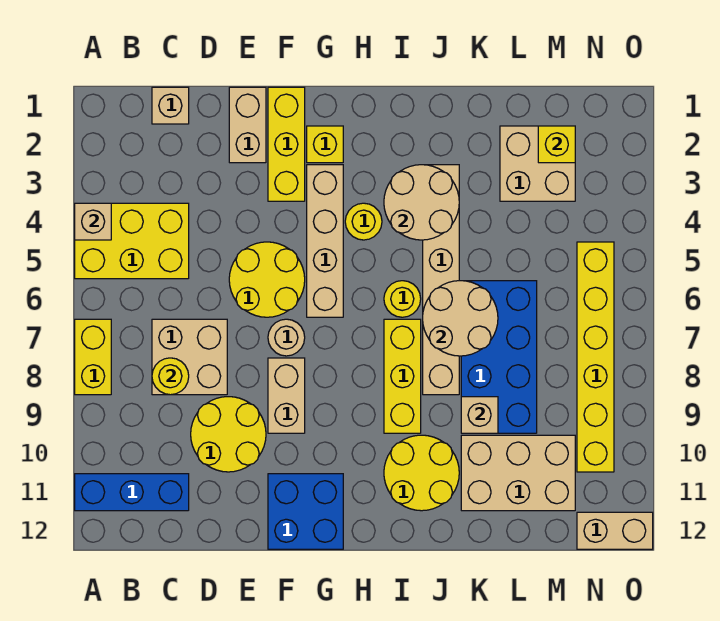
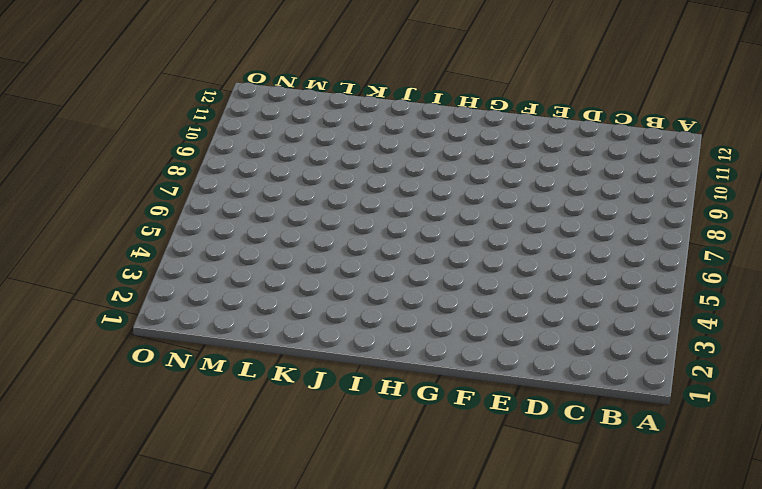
none -> yellow brick A4:C5 level 1
none -> yellow brick A7:A8 level 1
none -> blue brick A11:C11 level 1
none -> tan brick C1 level 1

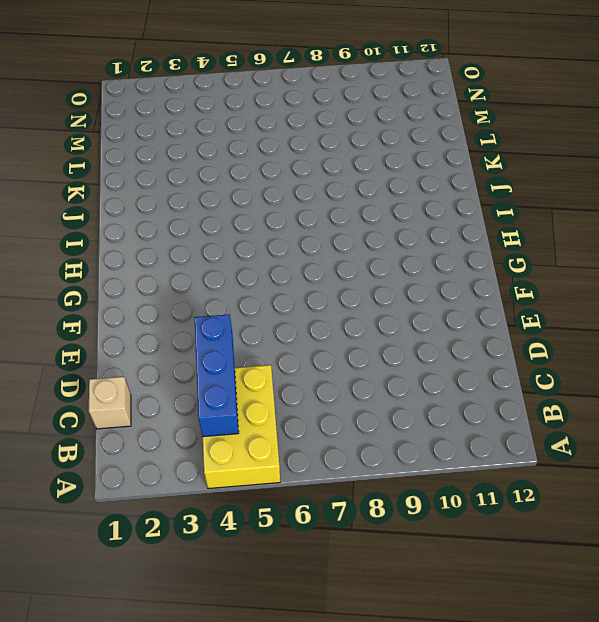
blue brick B4:D4 level 2 -> blue brick A11:C11 level 1
none -> yellow brick A7:A8 level 1
none -> tan brick C7:D8 level 1
none -> yellow round brick D9:E10 level 1
none -> tan brick E1:E2 level 1

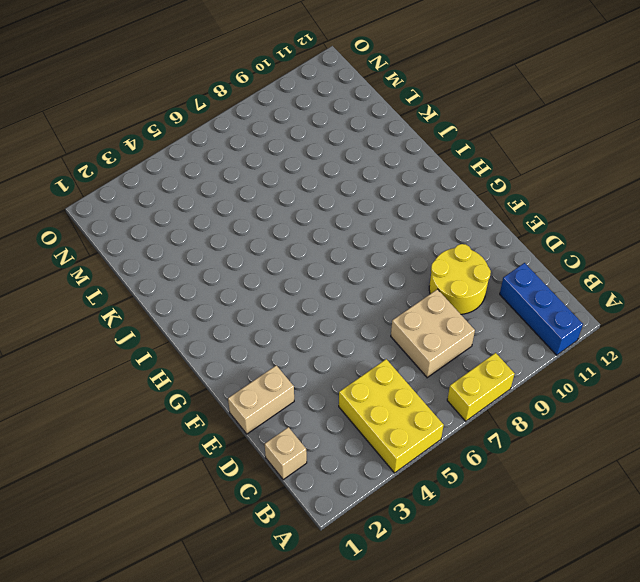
none -> yellow round brick E5:F6 level 1
none -> yellow brick F1:F3 level 1
none -> tan round brick F7 level 1
none -> tan brick F8:F9 level 1

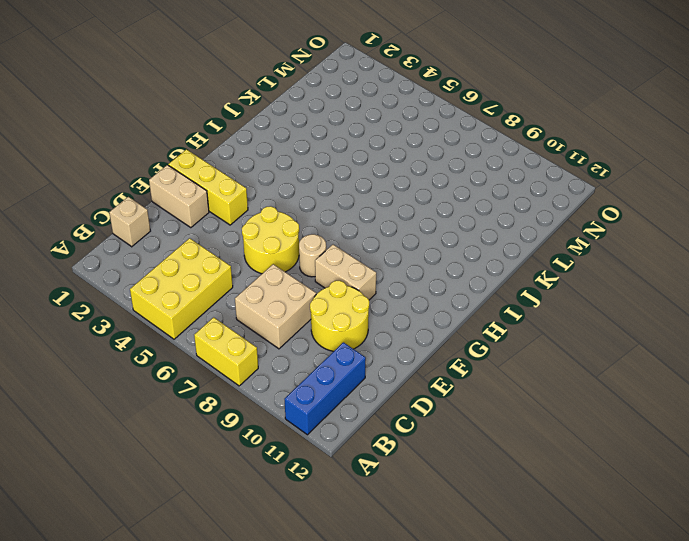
none -> blue brick F11:G12 level 1
none -> yellow brick G2 level 1
none -> tan brick G3:G6 level 1
none -> yellow round brick H4 level 1

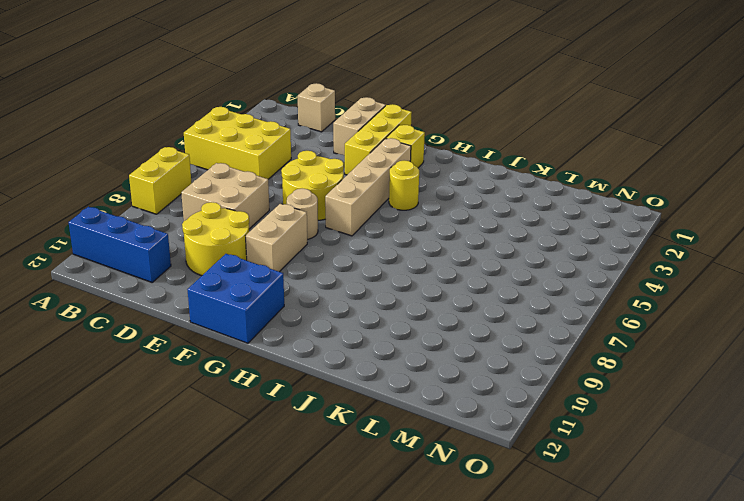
none -> yellow round brick I6 level 1
none -> yellow brick I7:I9 level 1
none -> yellow round brick I10:J11 level 1
none -> tan brick J3:J8 level 1

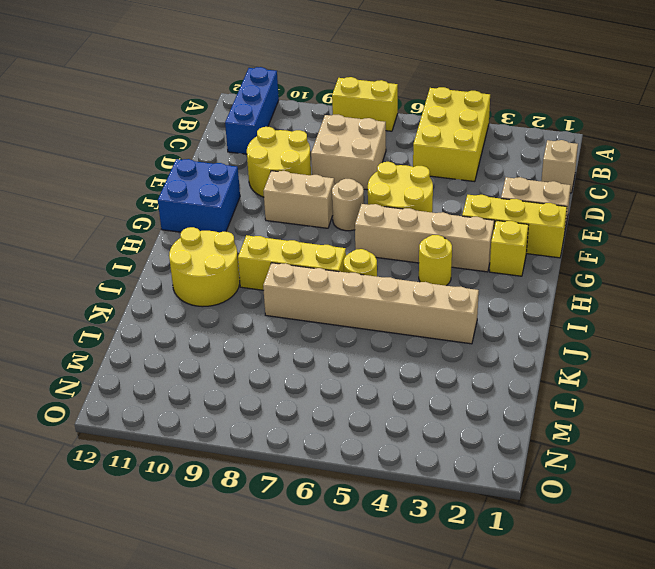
none -> blue brick K6:L9 level 1
none -> tan brick K10:M11 level 1
none -> tan brick L2:M3 level 1
none -> yellow brick N5:N10 level 1

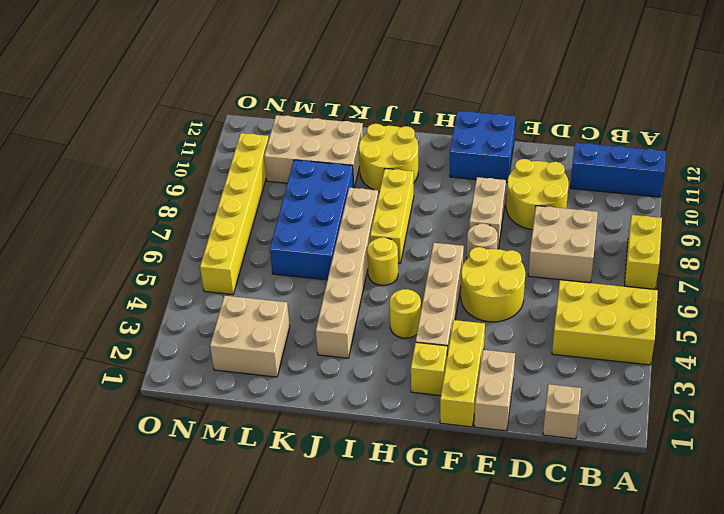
none -> tan brick N12:O12 level 1
none -> tan brick A4 level 2
none -> yellow round brick C8 level 2
none -> tan round brick I3:J4 level 2

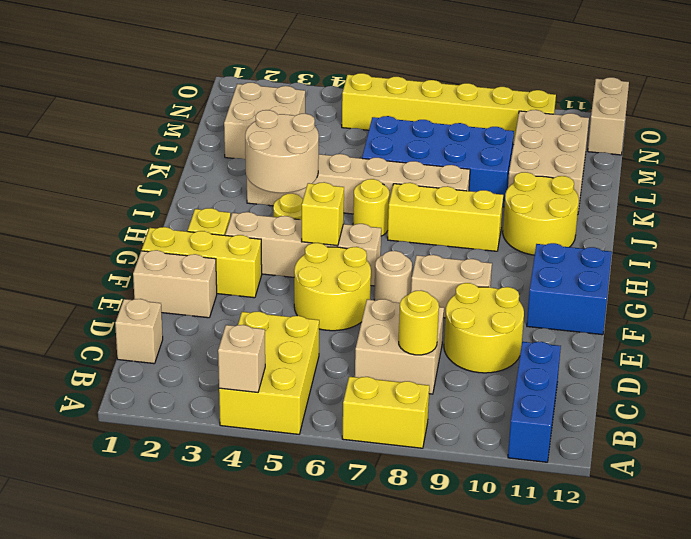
yellow brick G5 level 2 -> yellow brick M2 level 2
none -> tan round brick J6:K7 level 2
none -> tan brick K9 level 2

